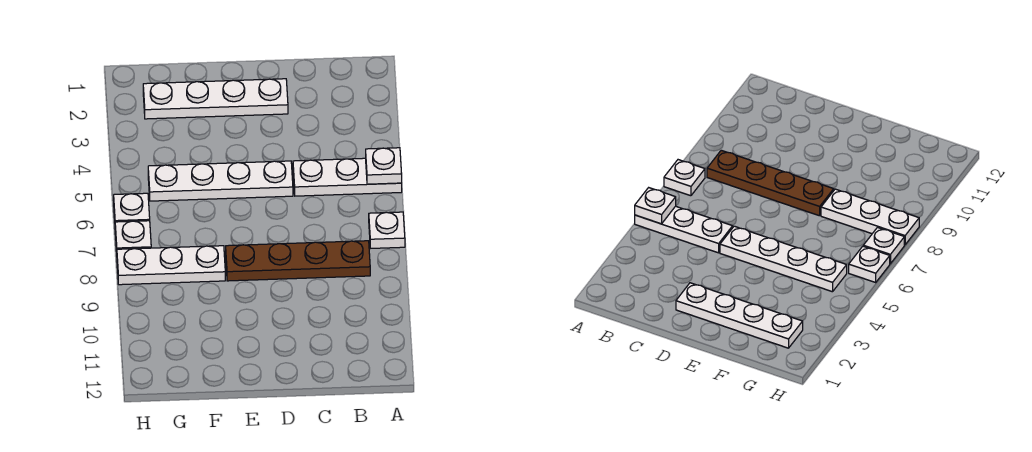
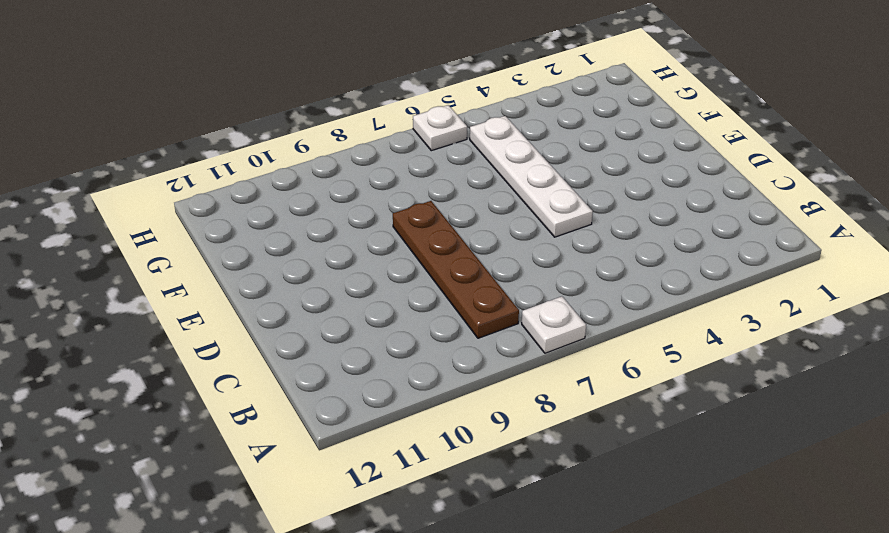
none -> white plate A5:C5 level 1
none -> white plate D2:G2 level 1

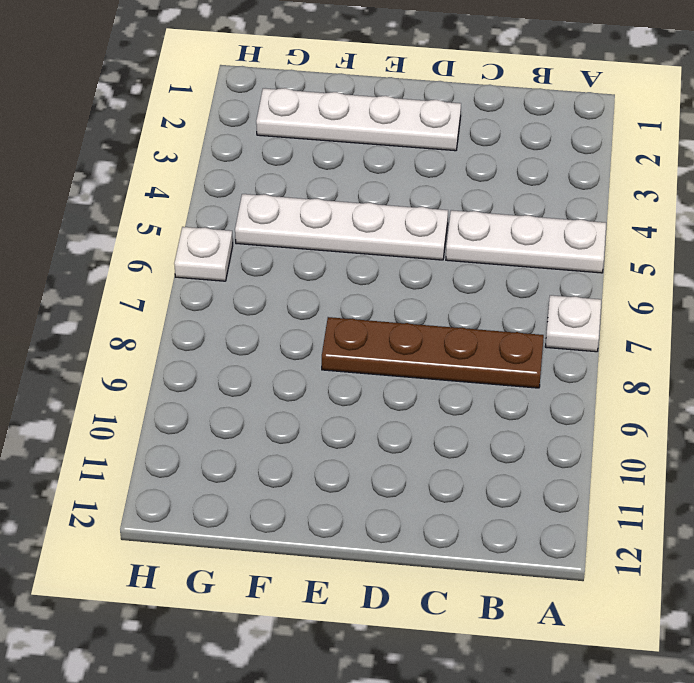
none -> white plate F8:H8 level 1
none -> white plate H7 level 1

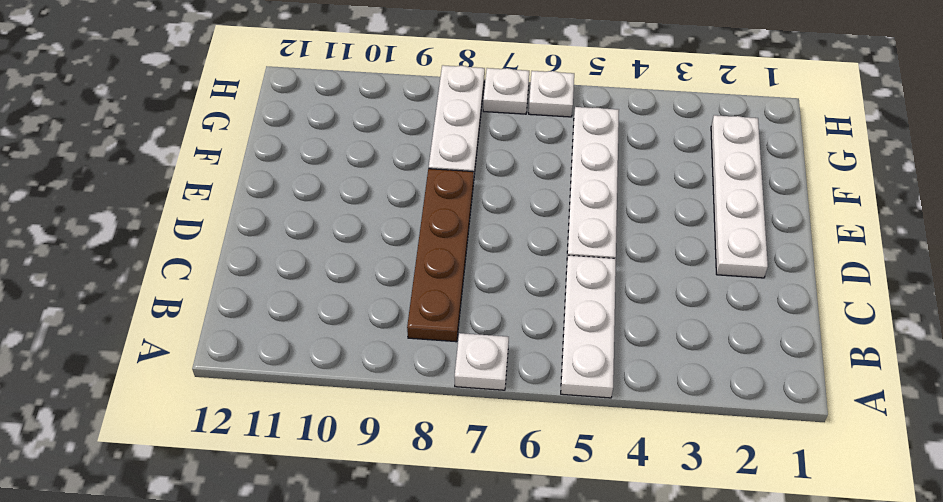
none -> white plate A5 level 2

